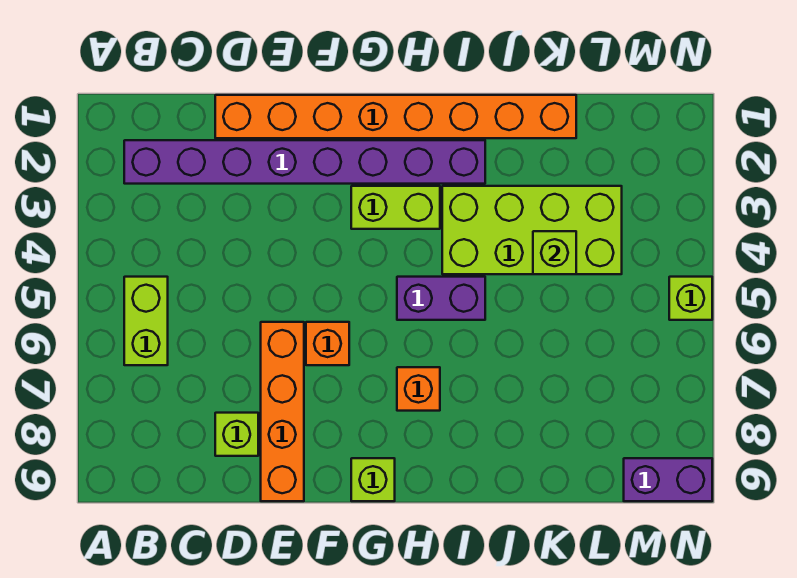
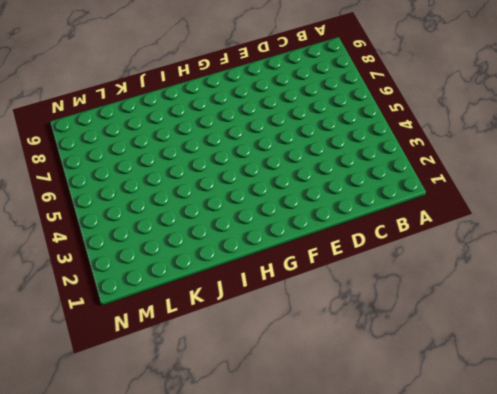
none -> purple brick B2:I2 level 1
none -> lime brick B5:B6 level 1
none -> orange brick D1:K1 level 1

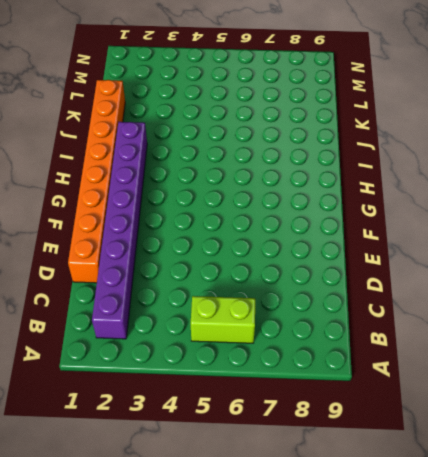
none -> lime brick D8 level 1
none -> orange brick E6:E9 level 1
none -> orange brick F6 level 1

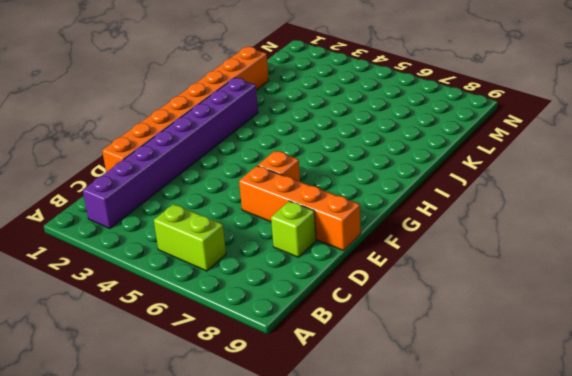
none -> lime brick G3:H3 level 1
none -> lime brick G9 level 1
none -> purple brick H5:I5 level 1

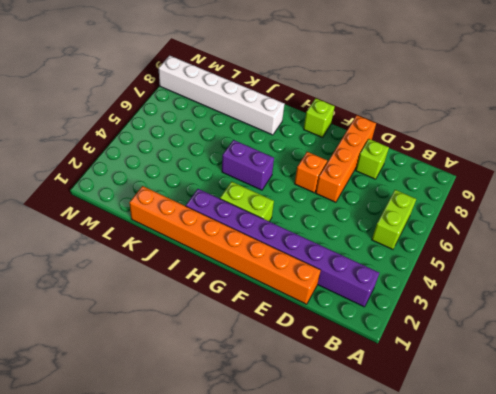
white brick I8:N8 level 1 -> none
none -> orange brick H7 level 1
none -> lime brick I3:L4 level 1
none -> purple brick M9:N9 level 1

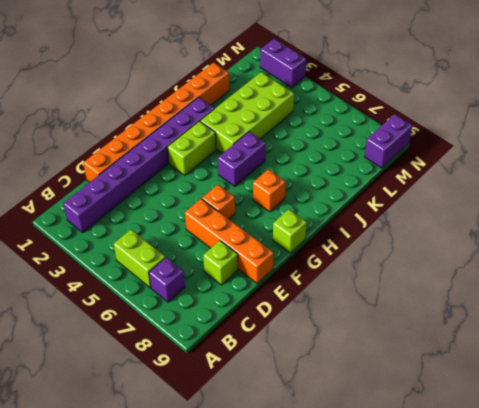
purple brick B7 level 1 -> none
purple brick N2:N3 level 1 -> none
none -> lime brick N5 level 1
none -> lime brick K4 level 2

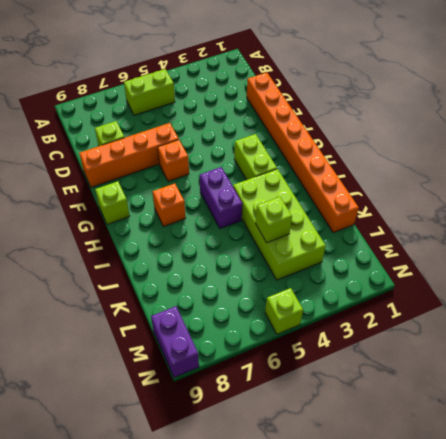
none -> purple brick B2:I2 level 1

